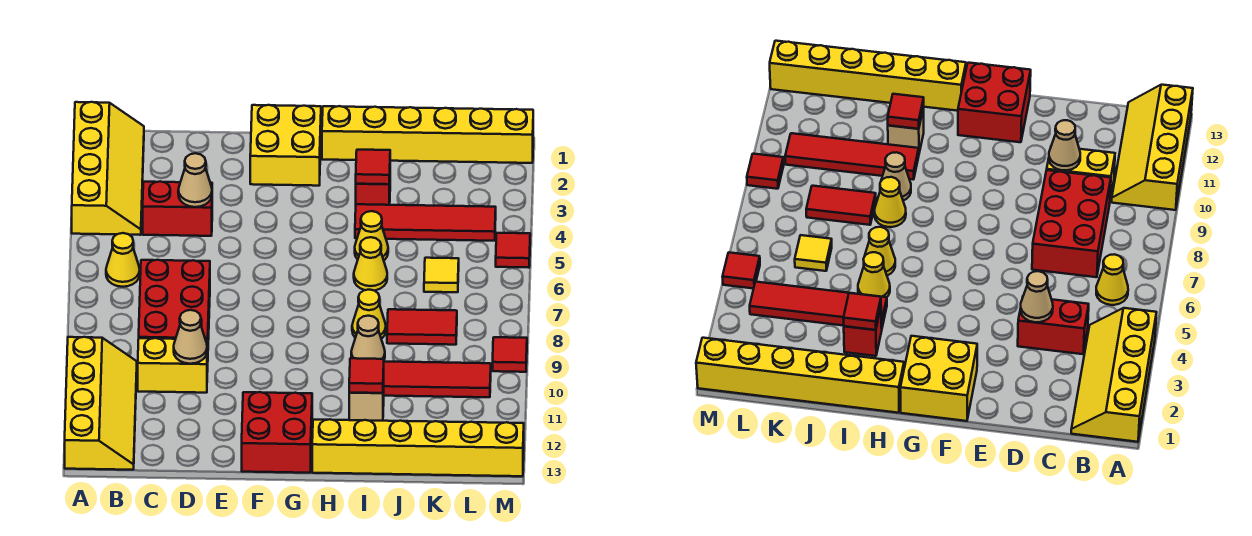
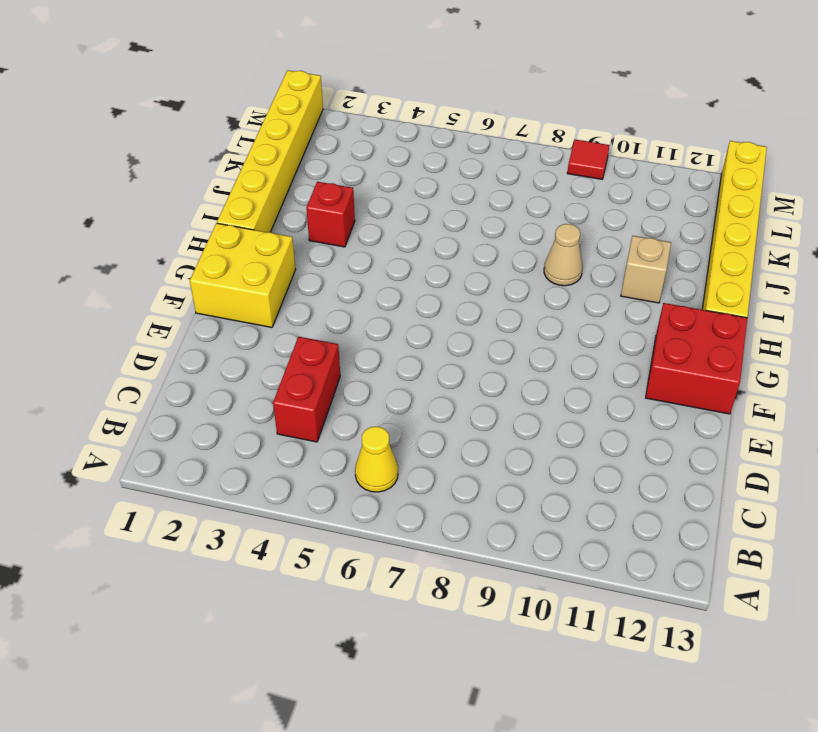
none -> yellow slope A1:B4 level 1 top A
none -> yellow slope A10:B13 level 1 top A
none -> red brick C7:D9 level 1

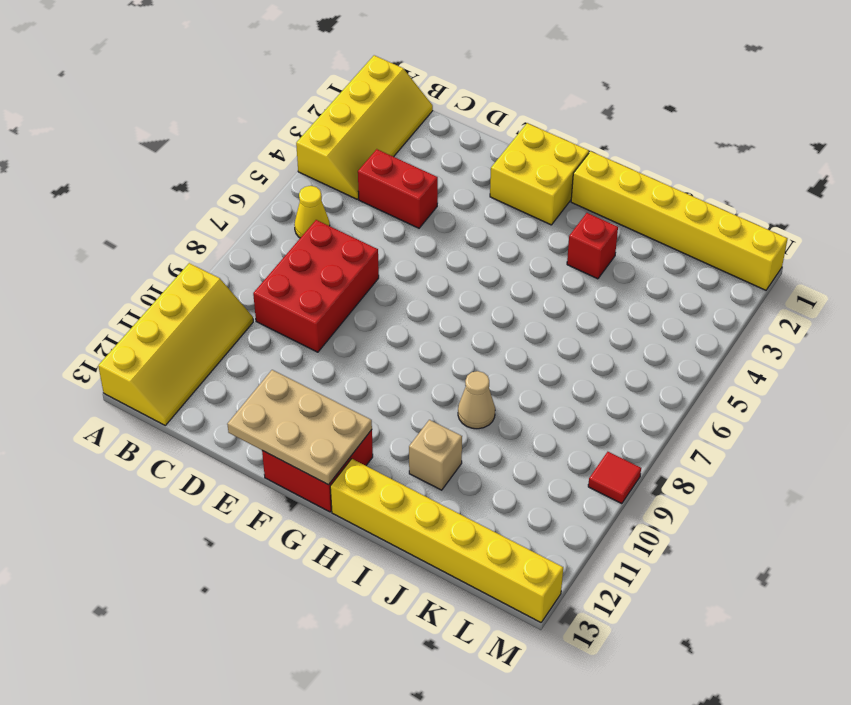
tan plate E12:G13 level 2 -> none
none -> yellow brick C10:D10 level 1
none -> red tile I4:L4 level 1
none -> yellow cone I5 level 1

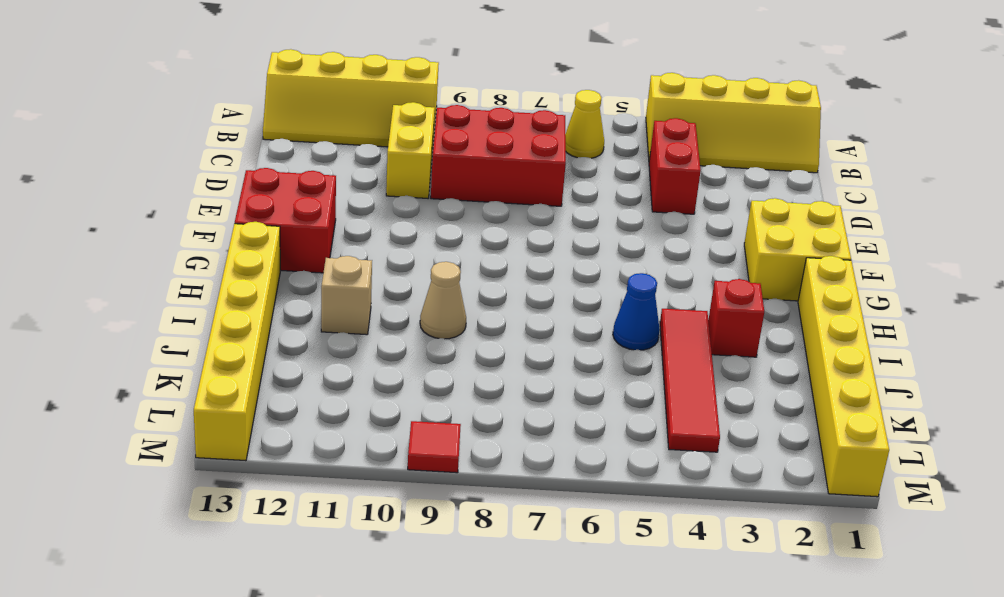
blue cone I5 level 1 -> yellow cone I5 level 1
none -> yellow cone I6 level 1
none -> yellow cone I8 level 1
none -> red tile I10:L10 level 1

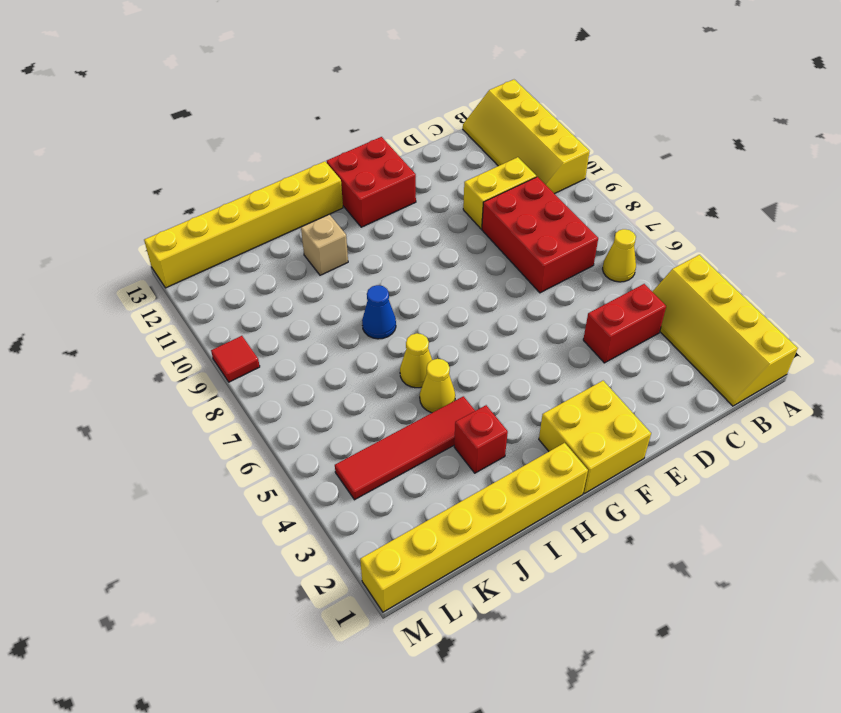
blue cone I8 level 1 -> yellow cone I8 level 1
none -> tan cone I9 level 1
none -> red tile I10:L10 level 1
none -> red tile J8:K8 level 1

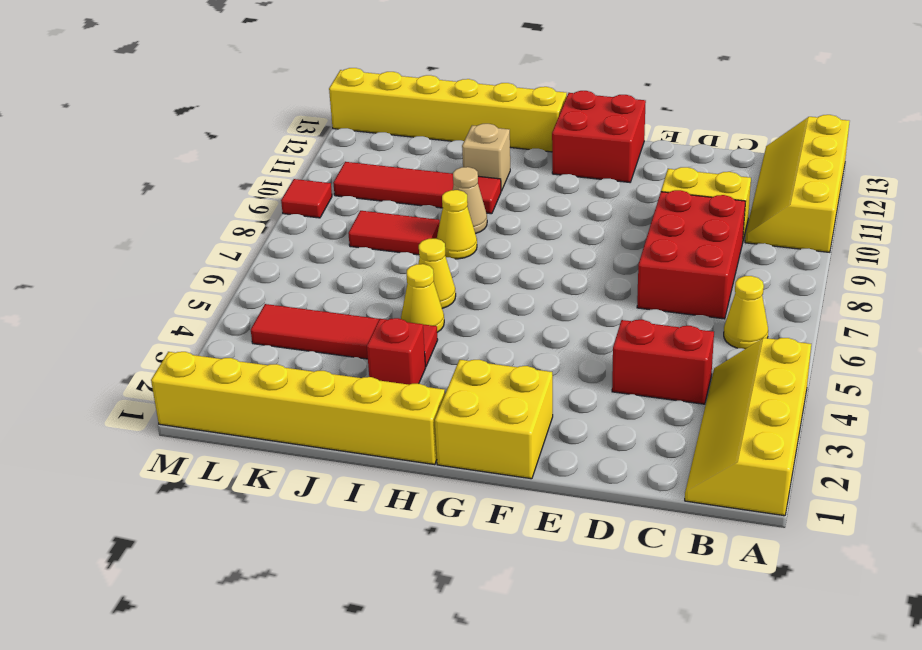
none -> yellow tile K6 level 1
none -> red tile M5 level 1
none -> tan cone D4 level 2

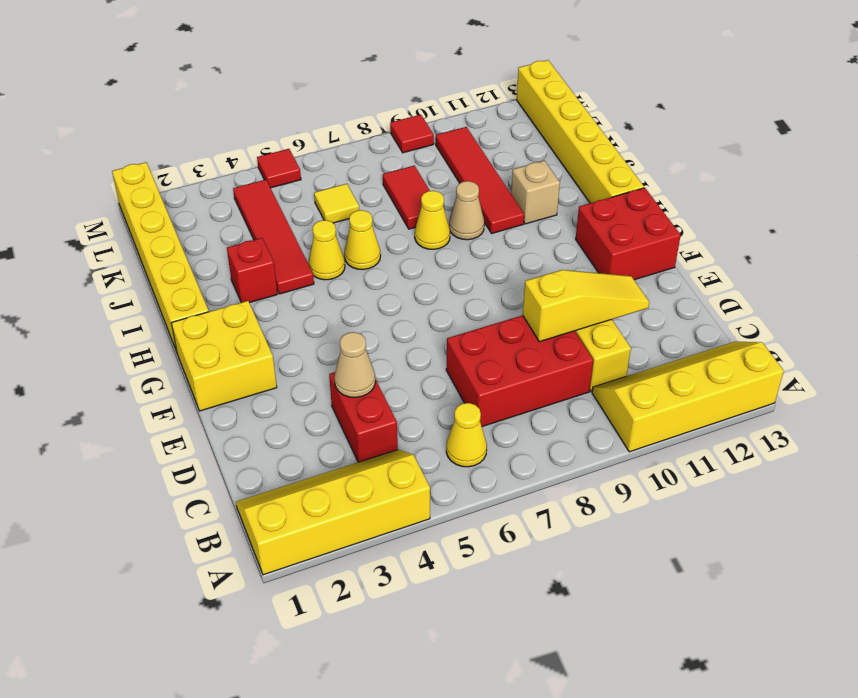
yellow slope D9:D11 level 2 top 9 -> tan cone D10 level 2
none -> red tile I3 level 2
none -> red tile I11 level 2

